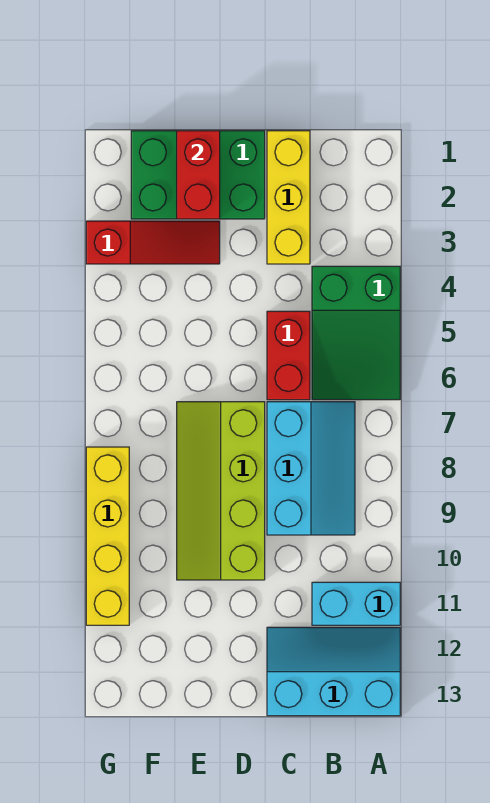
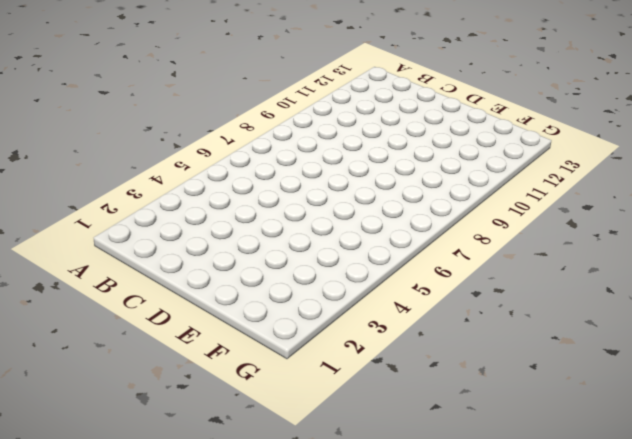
none -> green slope A4:B6 level 1 top 4
none -> cyan brick A11:B11 level 1

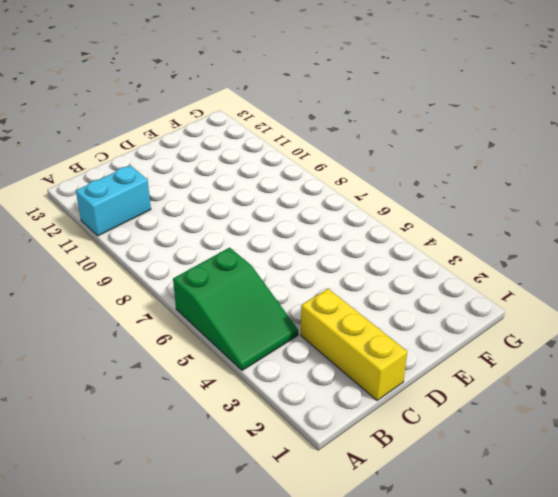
green slope A4:B6 level 1 top 6 -> green slope A4:B6 level 1 top 4
none -> cyan slope A12:C13 level 1 top 13
none -> cyan slope B7:C9 level 1 top C

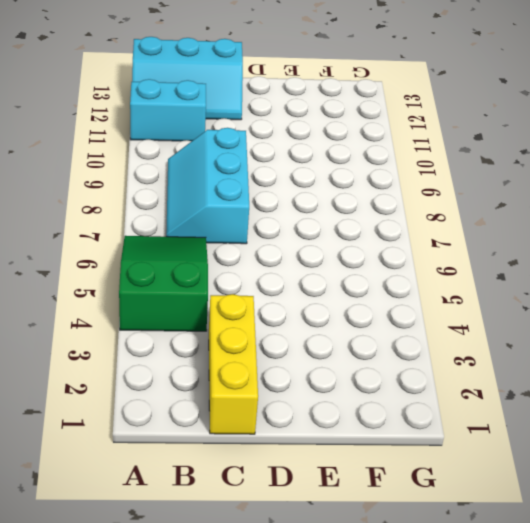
none -> red brick C5:C6 level 1
none -> green brick D1:F2 level 1

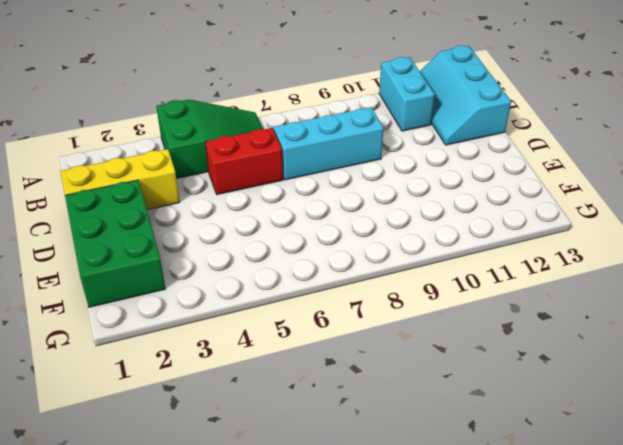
none -> lime slope D7:E10 level 1 top D
none -> red slope E3:G3 level 1 top G

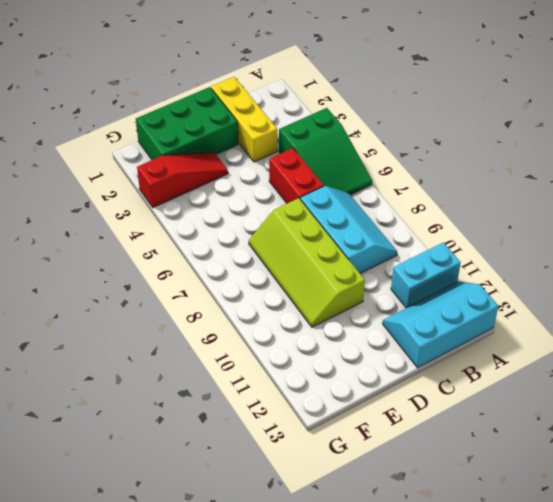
none -> yellow brick G8:G11 level 1
none -> red brick E1:E2 level 2

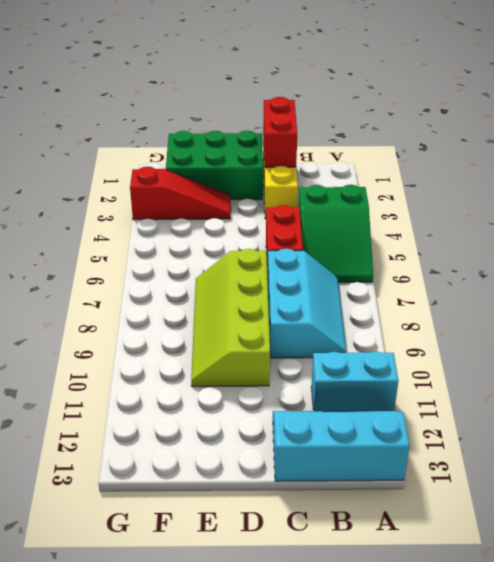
red brick C1:C2 level 2 -> red brick E1:E2 level 2
none -> yellow brick G8:G11 level 1

